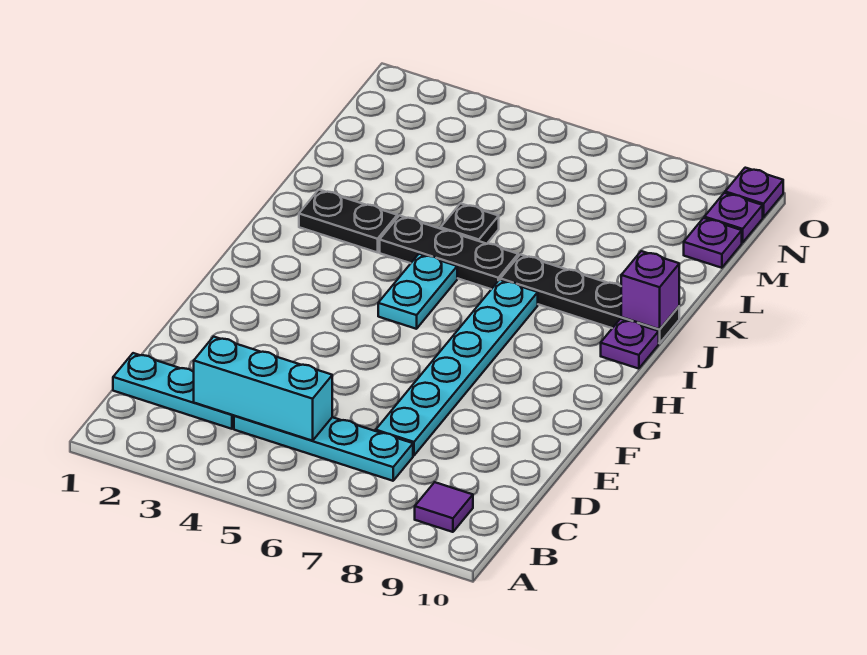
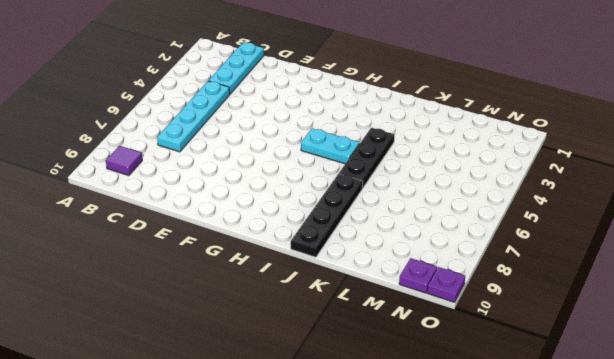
none -> cyan plate D7:I7 level 1
none -> purple plate I10 level 1
none -> black plate J2:J3 level 1

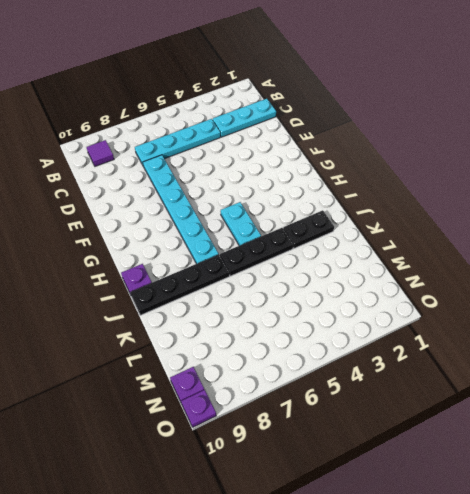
none -> black plate K5 level 1
none -> purple plate M10 level 1
none -> cyan brick C3:C5 level 2

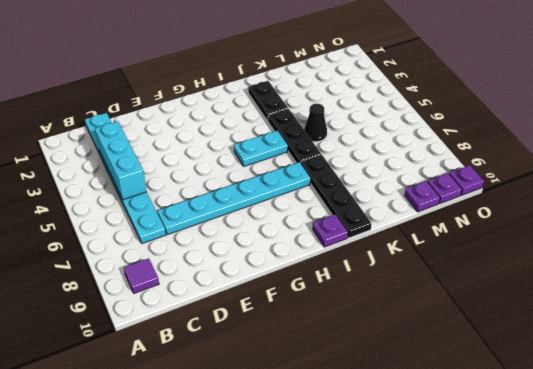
black cone K5 level 1 -> black plate K5 level 1
none -> purple brick J10 level 2

